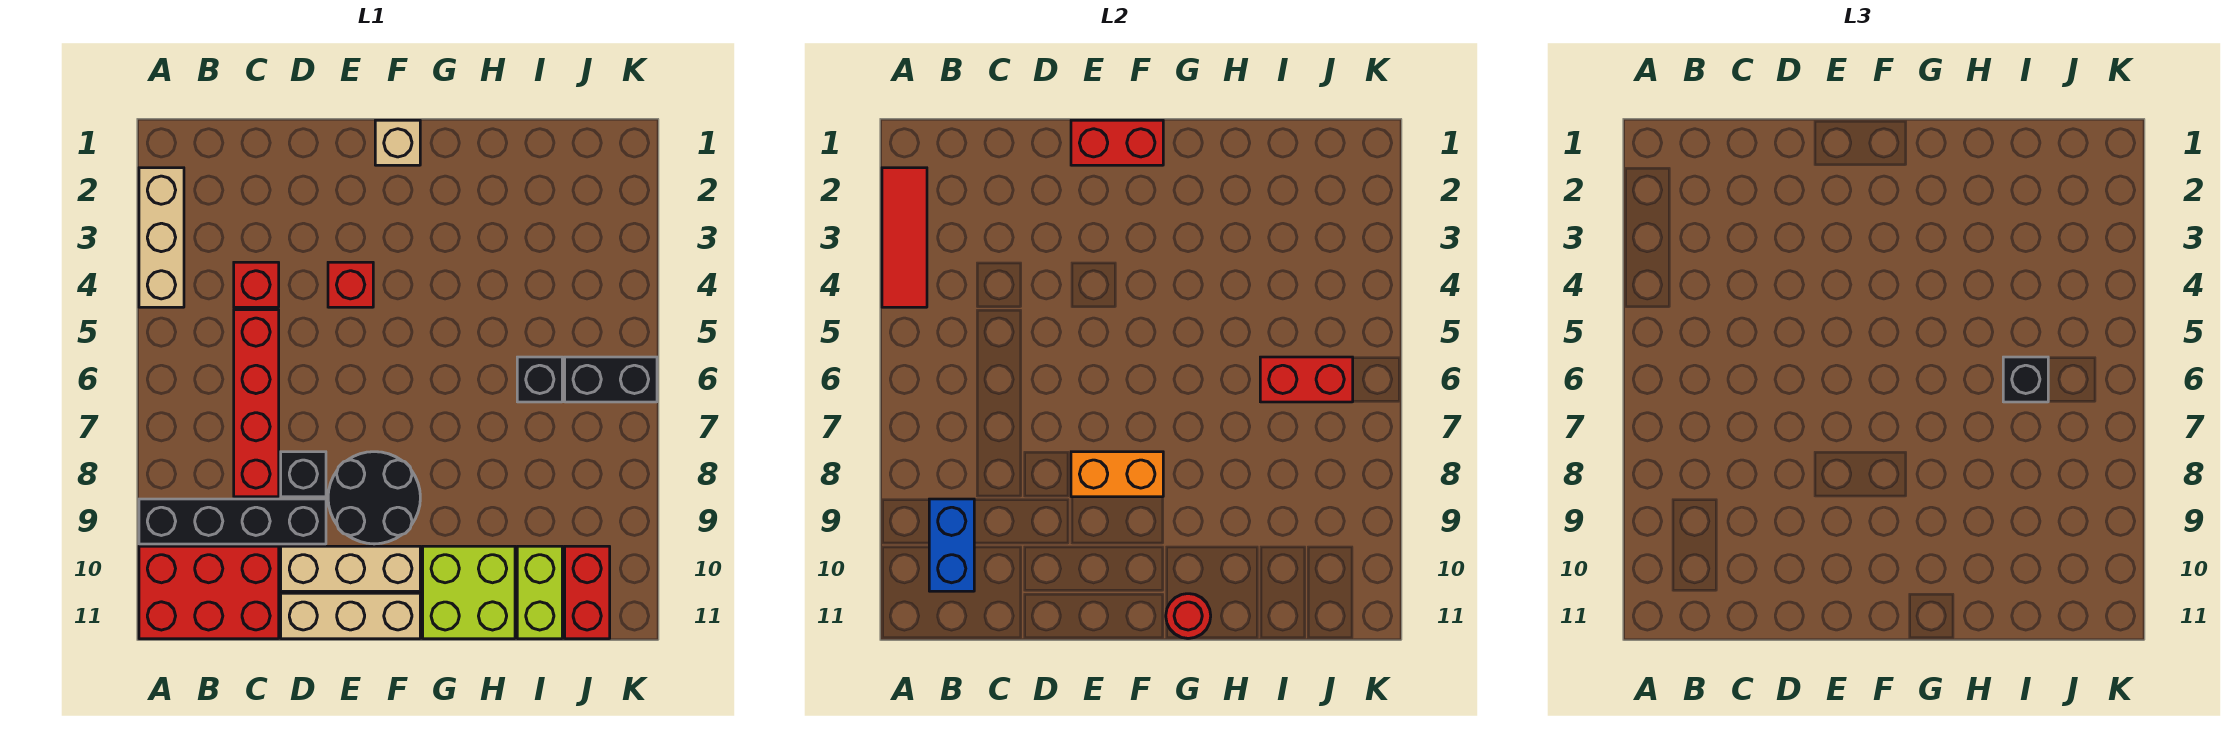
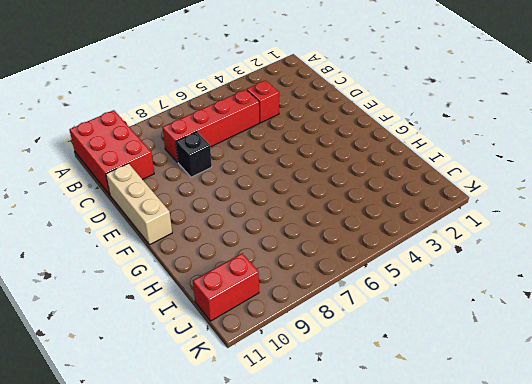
none -> tan brick A2:A4 level 1
none -> black brick A9:D9 level 1
none -> tan brick D10:F10 level 1

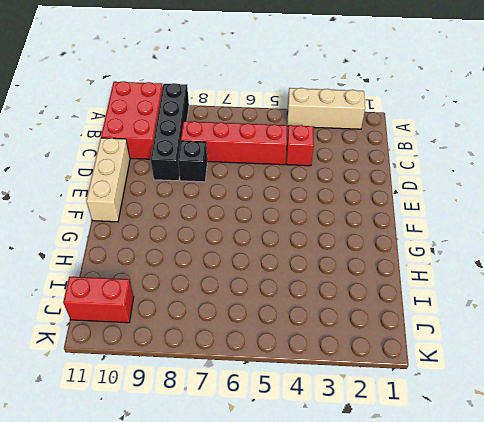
none -> tan brick D10:F10 level 1
none -> red brick E4 level 1
none -> black round brick E8:F9 level 1

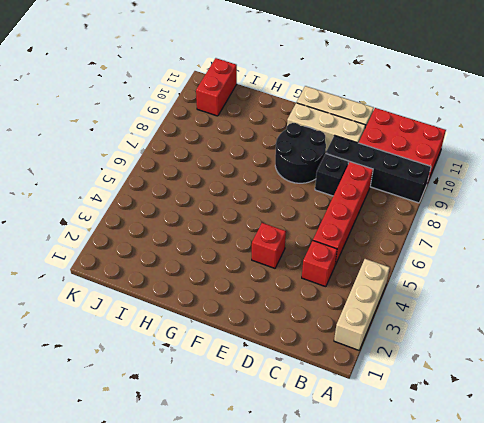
none -> tan brick F1 level 1
none -> lime brick G10:H11 level 1
none -> black brick I6 level 1

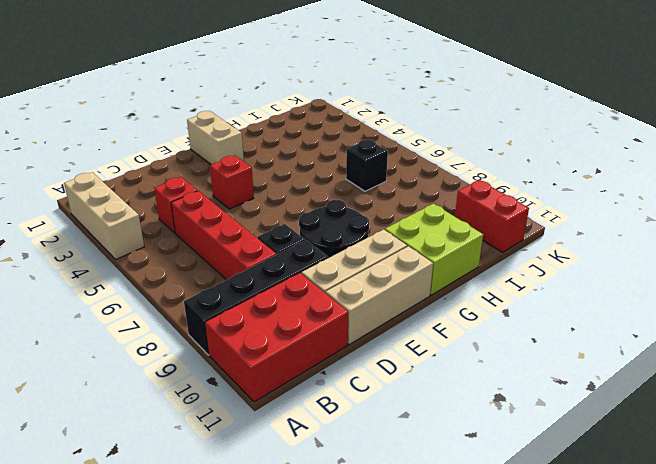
tan brick F1:F2 level 1 -> tan brick F1 level 1
none -> lime brick I10:I11 level 1
none -> black brick J6:K6 level 1
none -> red tile A2:A4 level 2

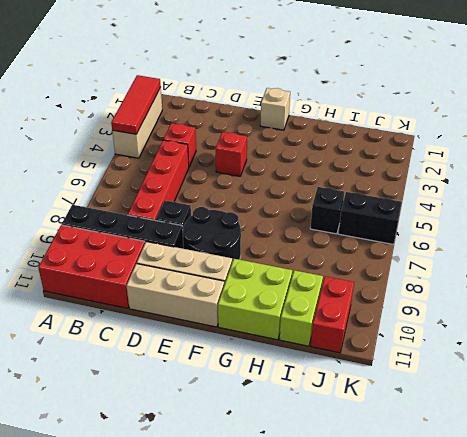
none -> blue brick B9:B10 level 2
none -> red brick E1:F1 level 2
none -> orange brick E8:F8 level 2

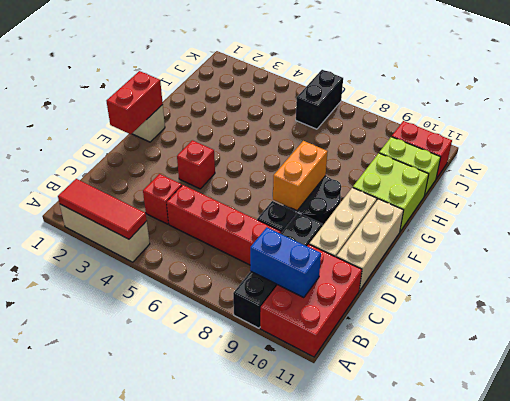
none -> black brick I6 level 1
none -> red round brick G11 level 2
none -> red brick I6:J6 level 2

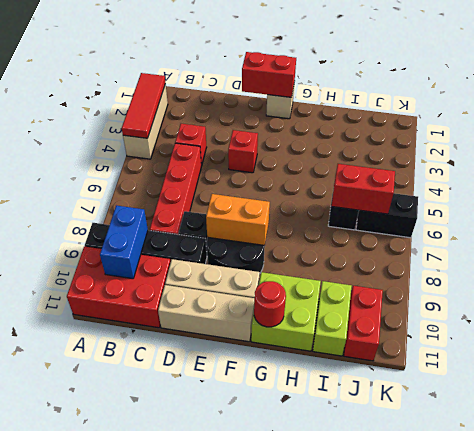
none -> black brick I6 level 3

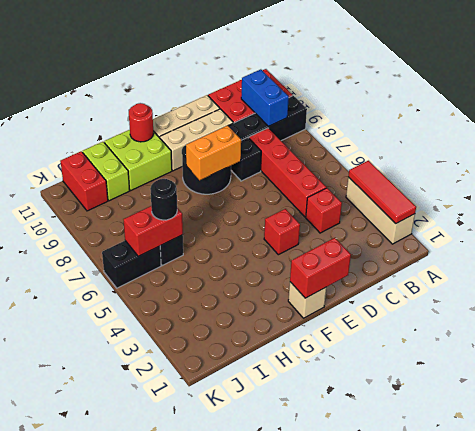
black round brick I6 level 3 -> black brick I6 level 3

